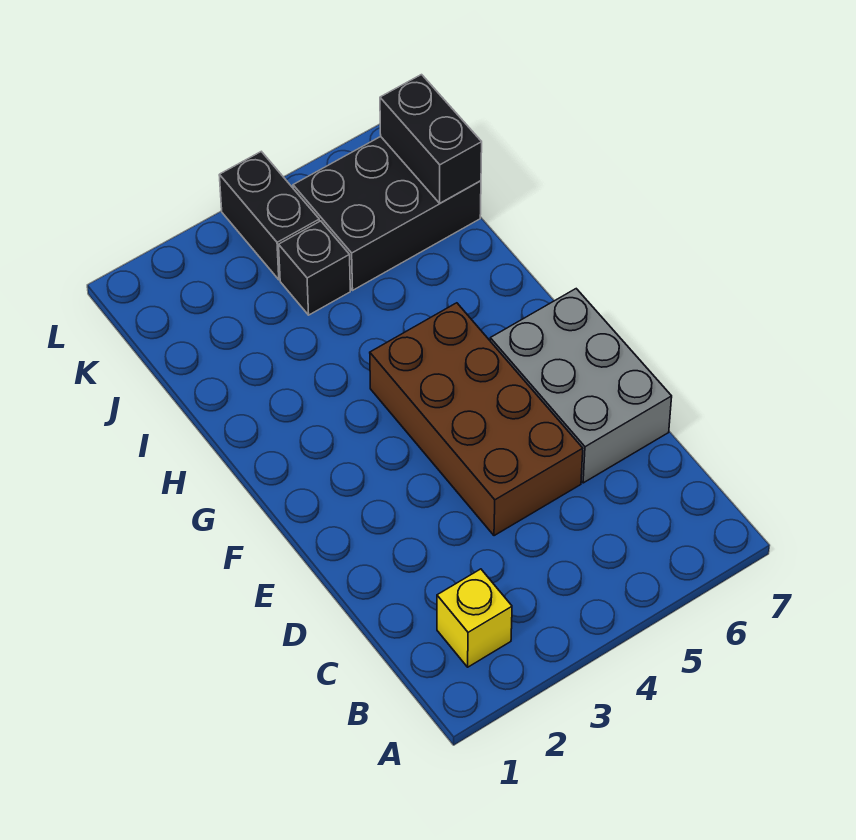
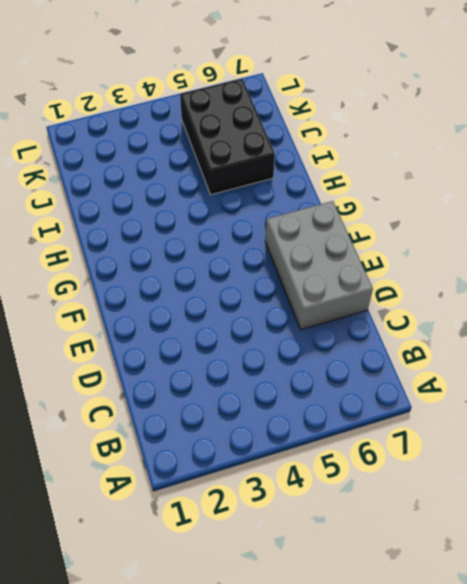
black brick I5:K6 level 1 -> black brick J5:K7 level 1
none -> yellow brick B2 level 1
none -> brown brick D4:G5 level 1

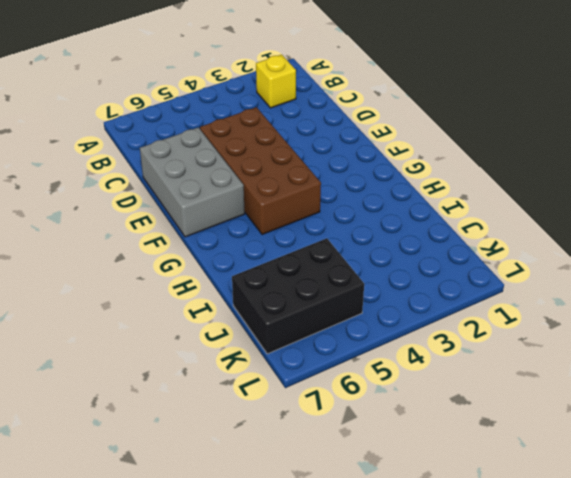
none -> black brick J4 level 1
none -> black brick K4:L4 level 1

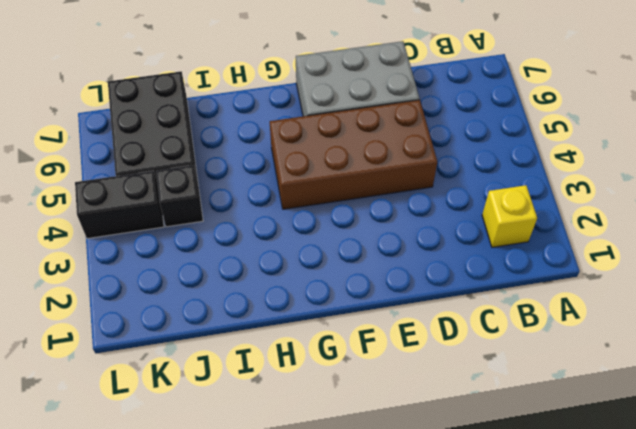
none -> black brick J7:K7 level 2

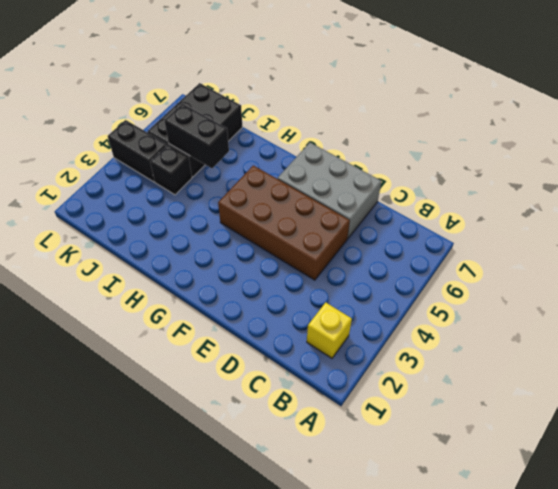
black brick I5:J5 level 2 -> black brick J7:K7 level 2

